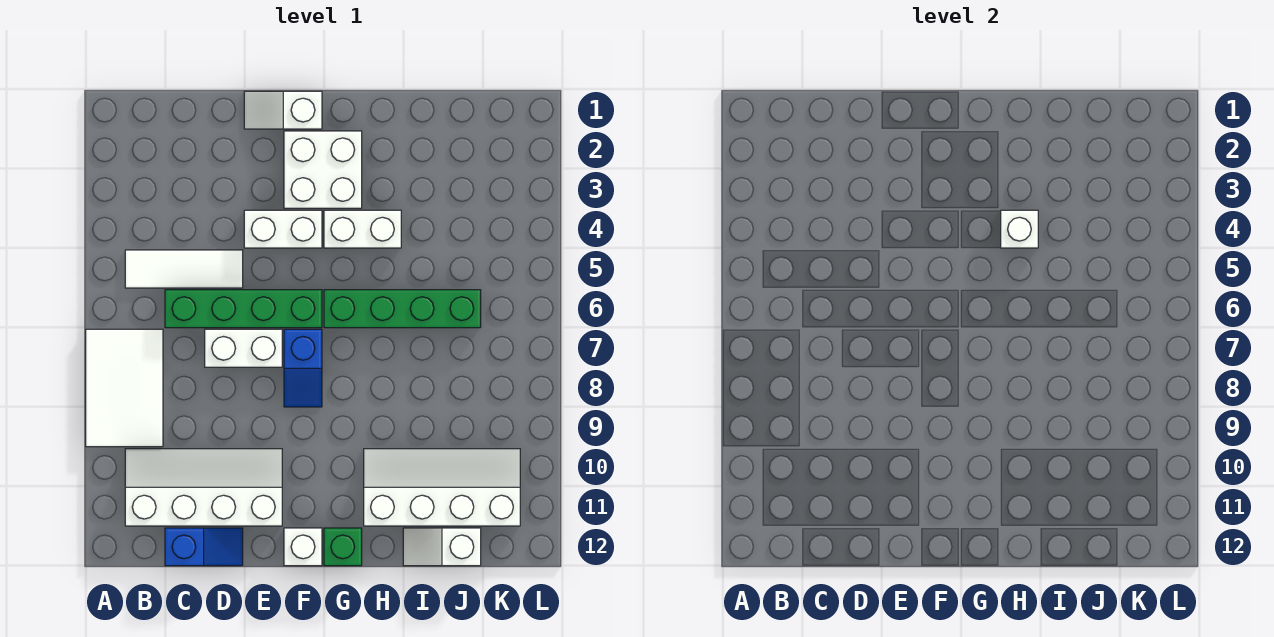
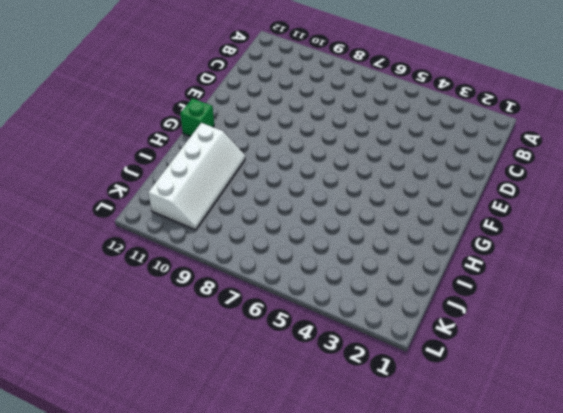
none -> white tile A7:B9 level 1
none -> white tile B5:D5 level 1
none -> white slope B10:E11 level 1 top 11

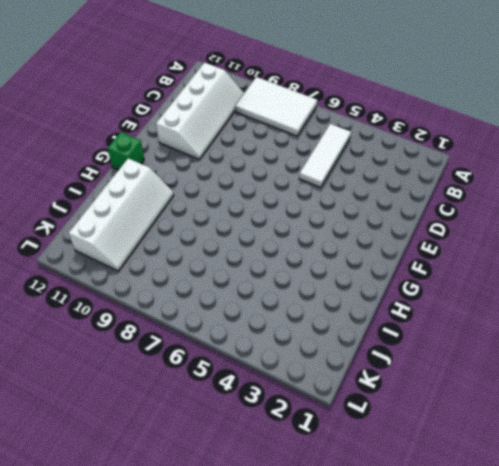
none -> green brick C6:F6 level 1
none -> blue slope C12:D12 level 1 top C
none -> white brick D7:E7 level 1

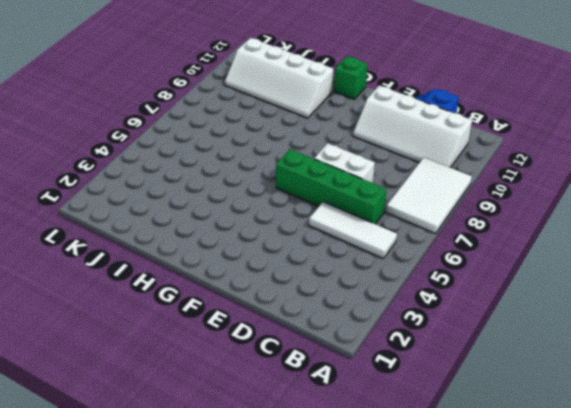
none -> white slope E1:F1 level 1 top F
none -> white brick E4:F4 level 1
none -> white brick F2:G3 level 1

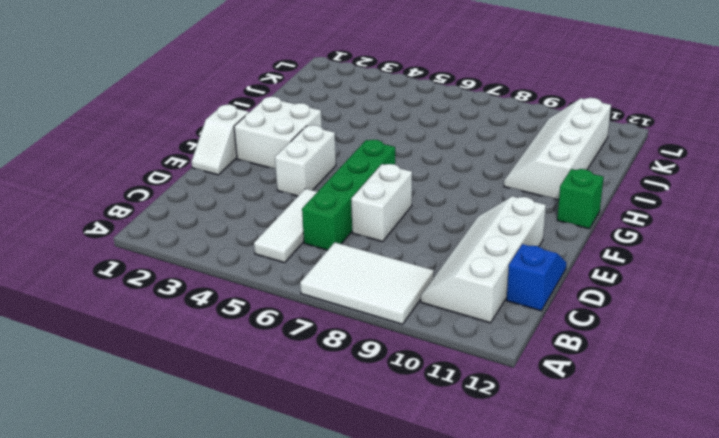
none -> blue slope F7:F8 level 1 top 7
none -> white brick F12 level 1
none -> white brick G4:H4 level 1

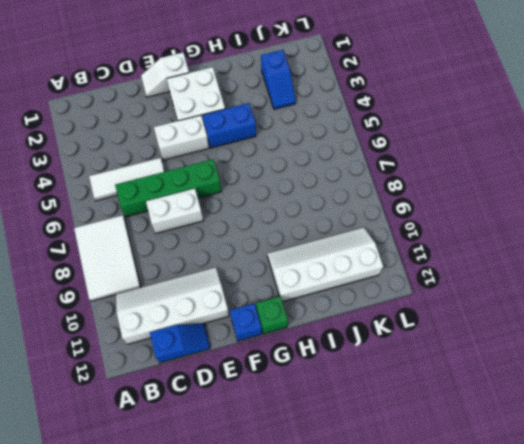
blue brick F12 level 1 -> white brick F12 level 1
blue brick G4:H4 level 1 -> white brick G4:H4 level 1
blue slope J2:J3 level 1 top 2 -> blue slope F7:F8 level 1 top 7
none -> green brick G6:J6 level 1
none -> white slope I12:J12 level 1 top J
none -> white brick H4 level 2

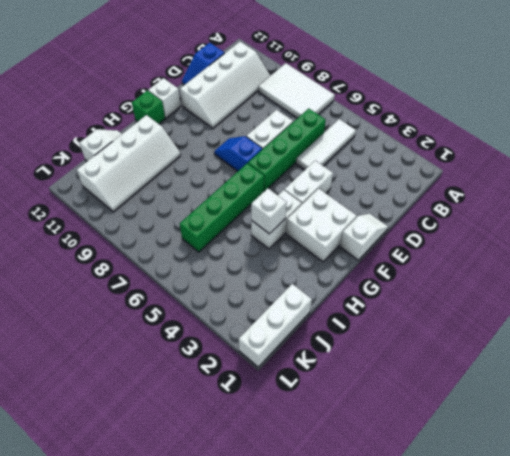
white brick J1:L1 level 1 -> none

